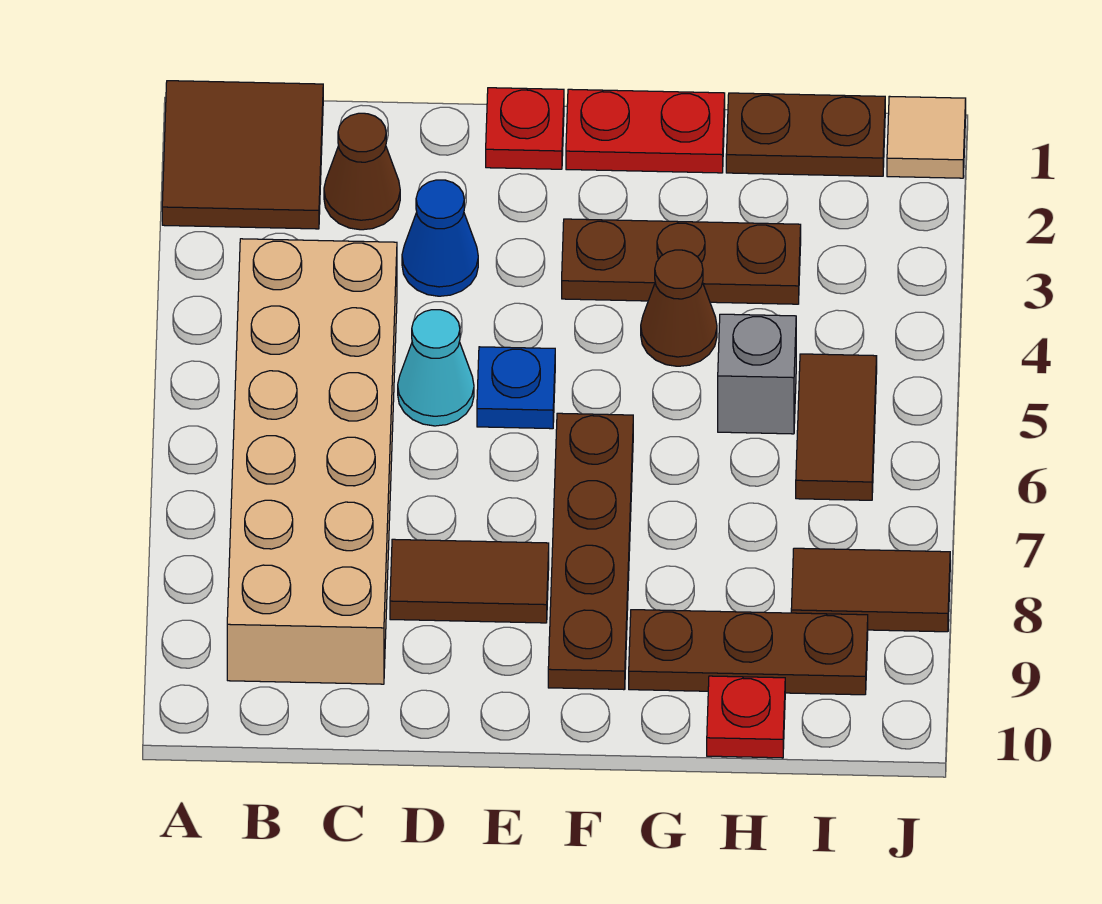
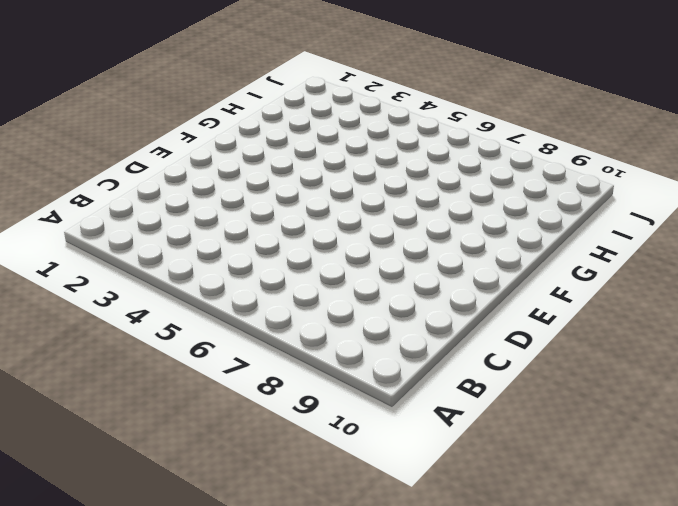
none -> brown tile A1:B2 level 1
none -> tan brick B4:C9 level 1
none -> brown cone C2 level 1

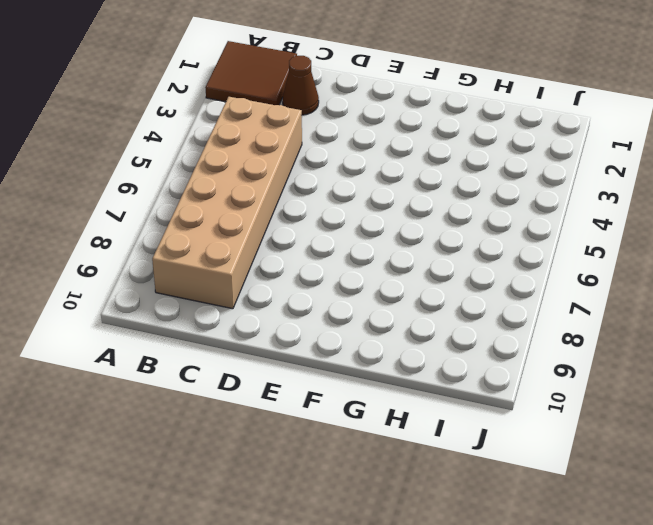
none -> blue cone D3 level 1
none -> cyan cone D5 level 1
none -> brown tile D8:E8 level 1

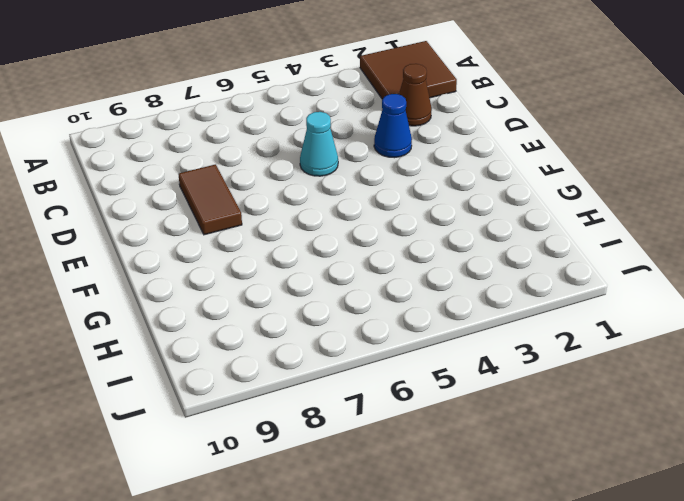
none -> tan brick B4:C9 level 1
none -> red plate E1 level 1
none -> blue plate E5 level 1

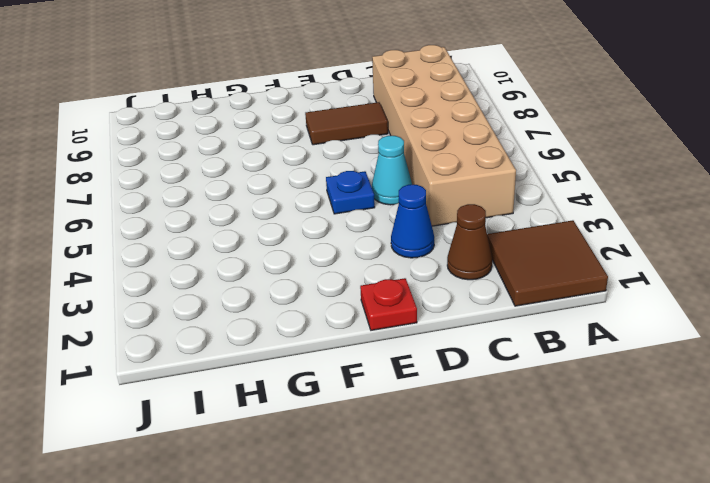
none -> red plate F1:G1 level 1
none -> brown plate F3:H3 level 1
none -> brown plate F6:F9 level 1

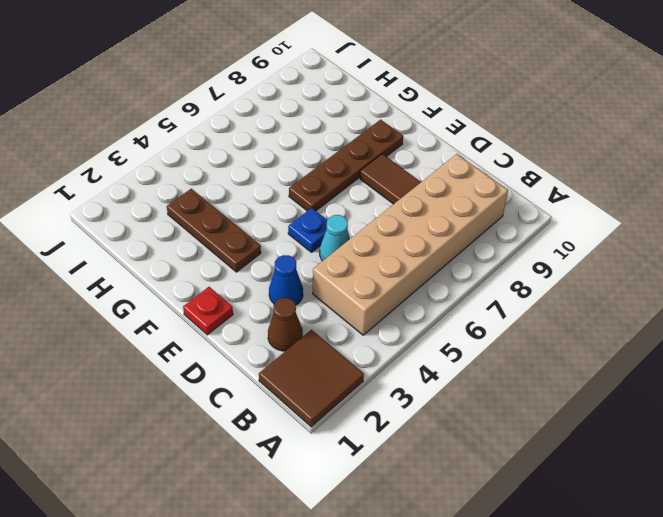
none -> red plate F1:G1 level 1
none -> brown cone G4 level 1
none -> brown plate G9:I9 level 1

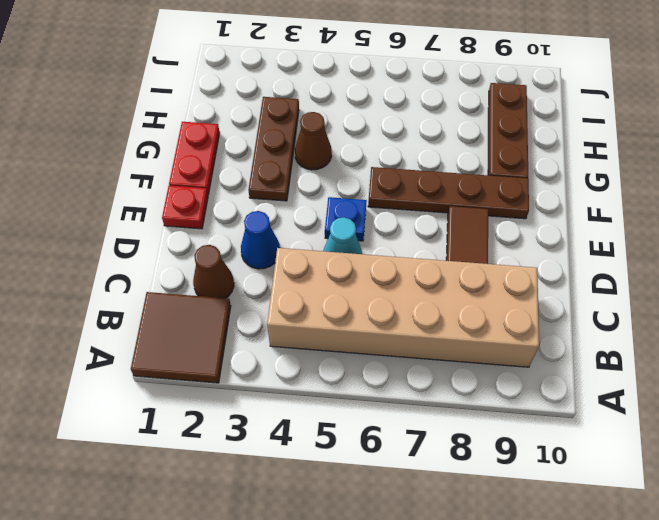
none -> brown plate H1:I1 level 1
none -> grey brick H5 level 1
none -> red plate H10 level 1

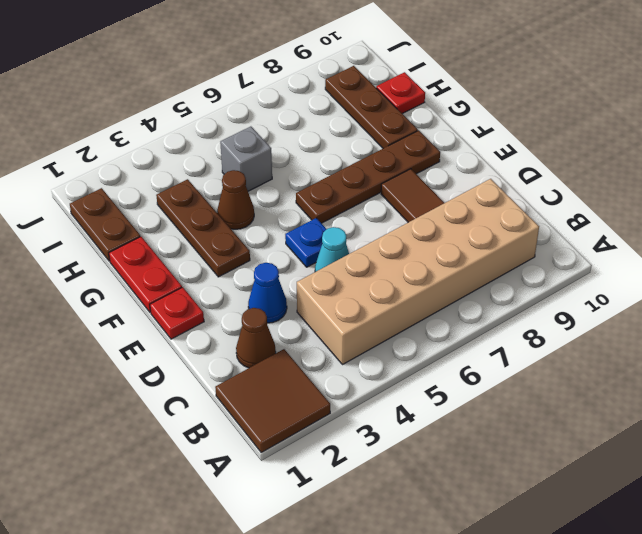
none -> brown tile I5:I6 level 1
none -> brown tile I8:J8 level 1
none -> tan tile J1 level 1

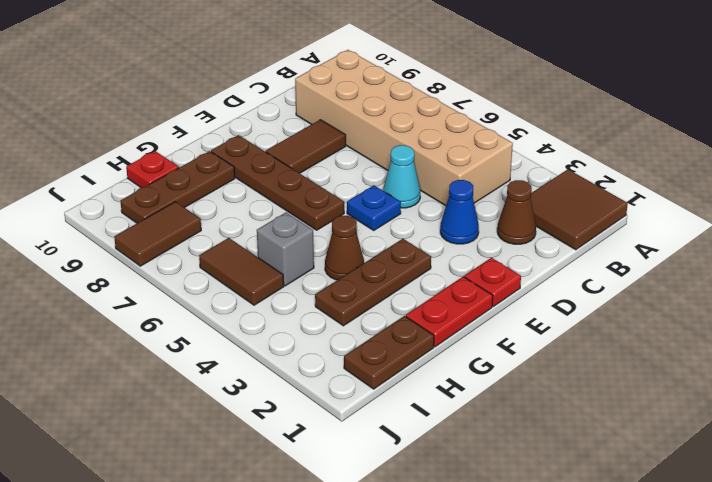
none -> tan tile J1 level 1

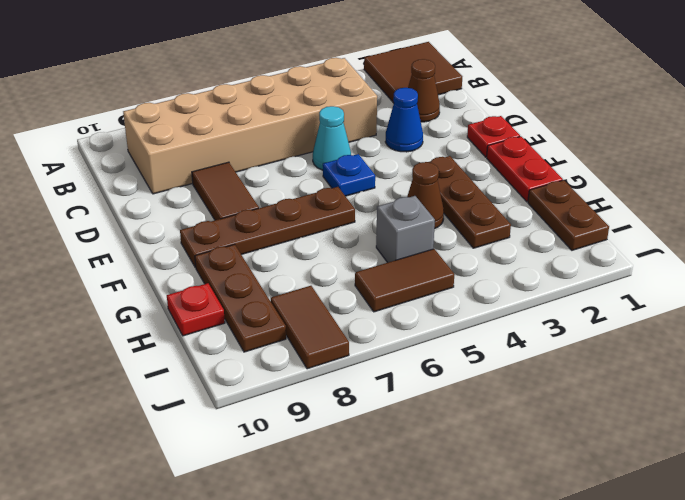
none -> tan tile J1 level 1

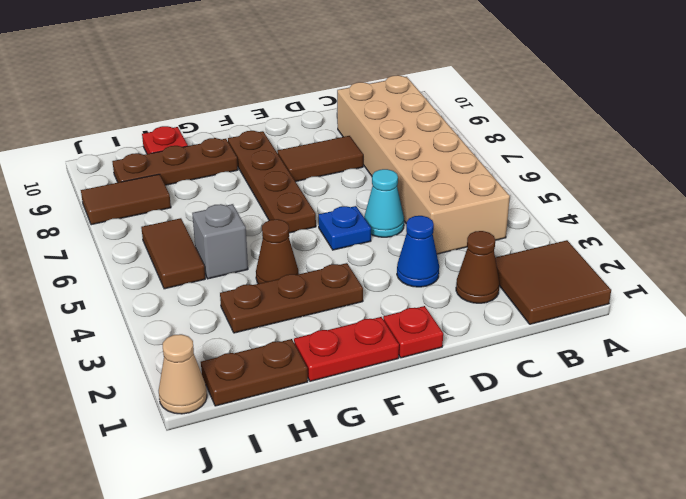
tan cone J1 level 1 -> tan tile J1 level 1

